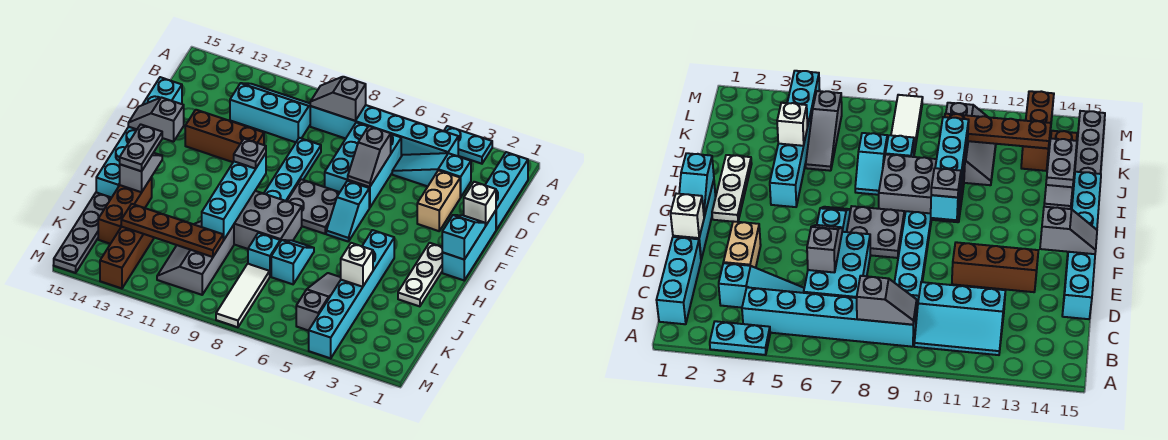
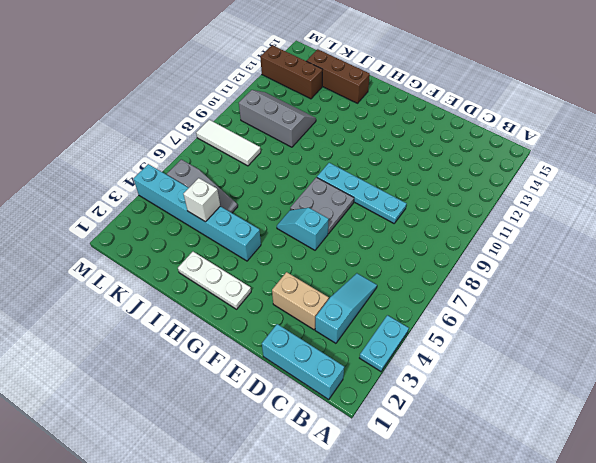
none -> cyan brick B4:B9 level 1
none -> cyan slope B10:C12 level 1 top C
none -> cyan brick C6:E7 level 1
none -> cyan brick D15:I15 level 1

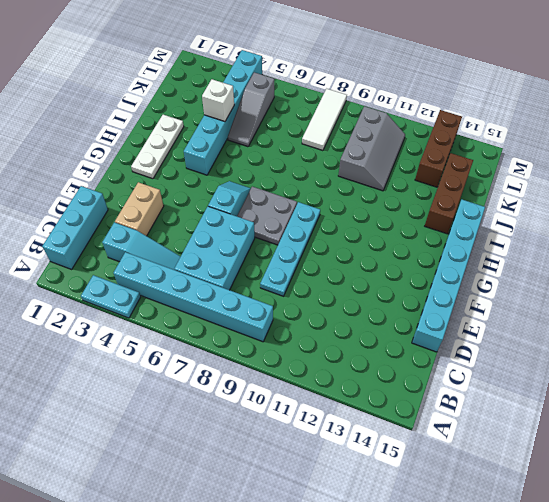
none -> cyan slope B10:C12 level 1 top C
none -> cyan brick E1:G1 level 1
none -> brown brick E11:E13 level 1
none -> grey brick H8:I10 level 1

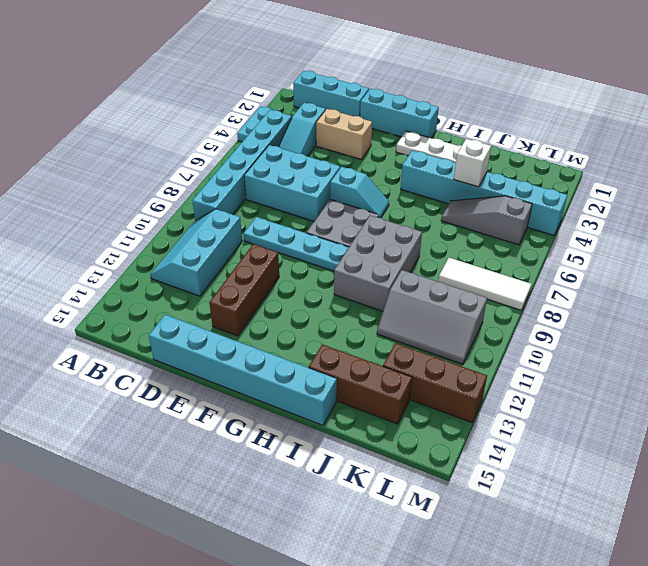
none -> cyan slope I7:J7 level 1 top J
none -> cyan brick J8 level 1
none -> grey plate J15:M15 level 1
none -> grey slope B8:B9 level 2 top 8

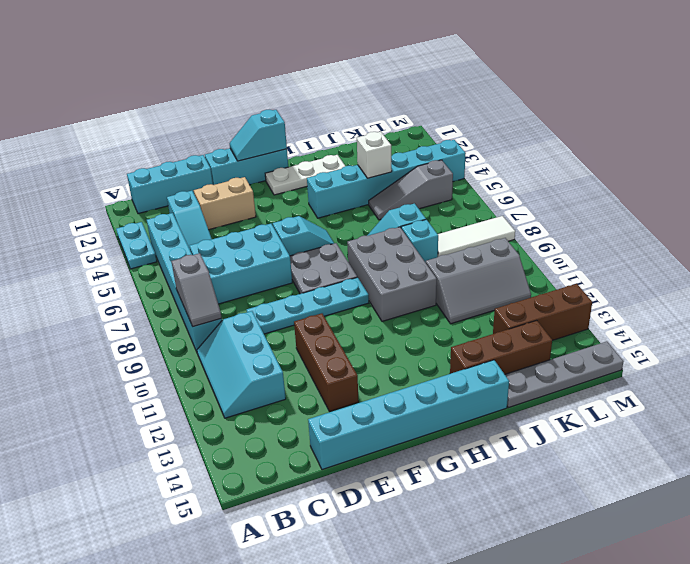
none -> grey slope D6:E6 level 2 top D
none -> white brick E1 level 2
none -> grey slope F14:F15 level 2 top 14
none -> cyan brick G10:J10 level 2

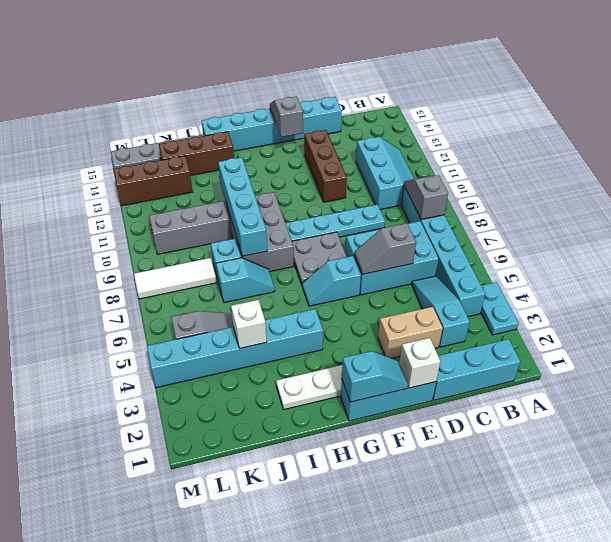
cyan brick I8:I11 level 2 -> cyan brick G10:J10 level 2
none -> grey slope H14:I14 level 2 top I
none -> brown plate K10:K13 level 2
none -> grey plate G10 level 3
none -> grey plate H14:I14 level 3

